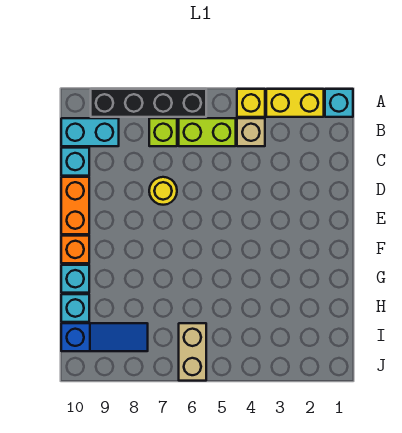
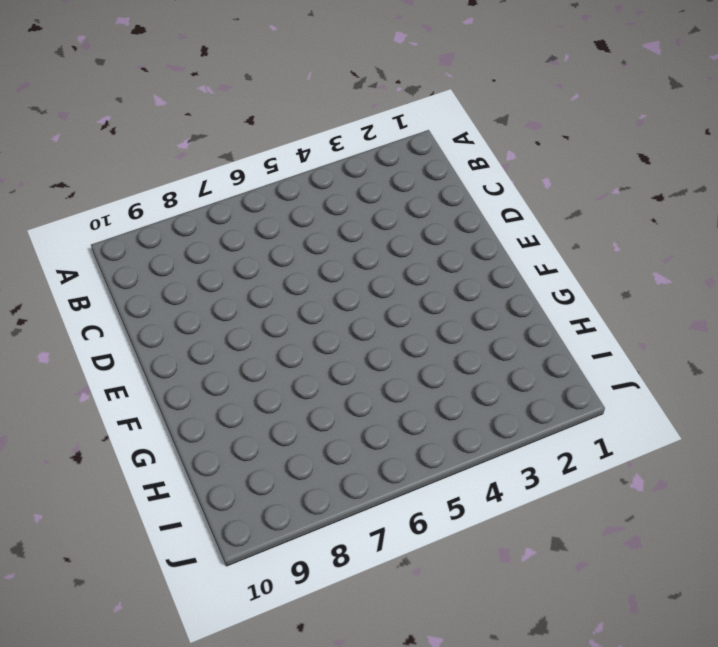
none -> cyan brick A1 level 1
none -> yellow brick A2:A3 level 1
none -> yellow brick A4 level 1

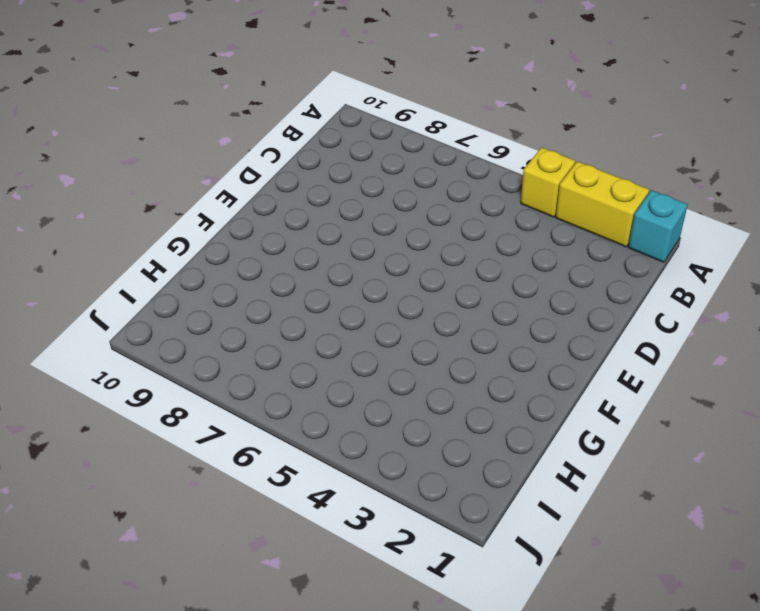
none -> black brick A6:A9 level 1
none -> tan brick B4 level 1
none -> lime brick B5:B6 level 1

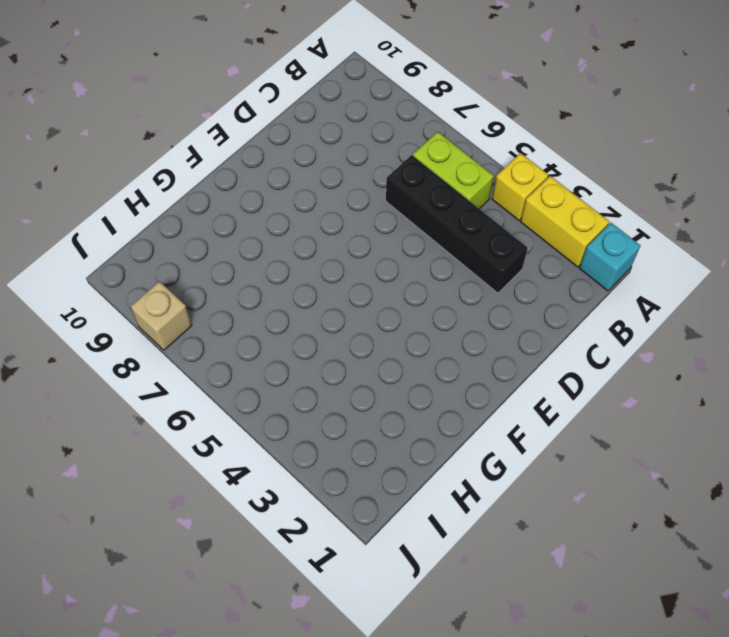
black brick C3:C6 level 1 -> black brick A6:A9 level 1
tan brick J8 level 1 -> tan brick B4 level 1
none -> lime brick B7 level 1
none -> cyan brick B9:B10 level 1
none -> cyan brick C10 level 1

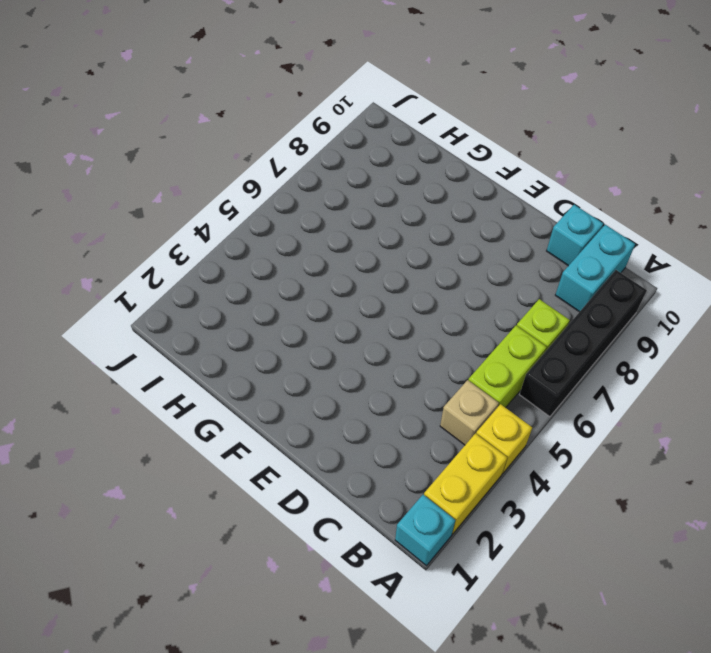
none -> yellow round brick D7 level 1
none -> orange brick D10:E10 level 1
none -> orange brick F10 level 1

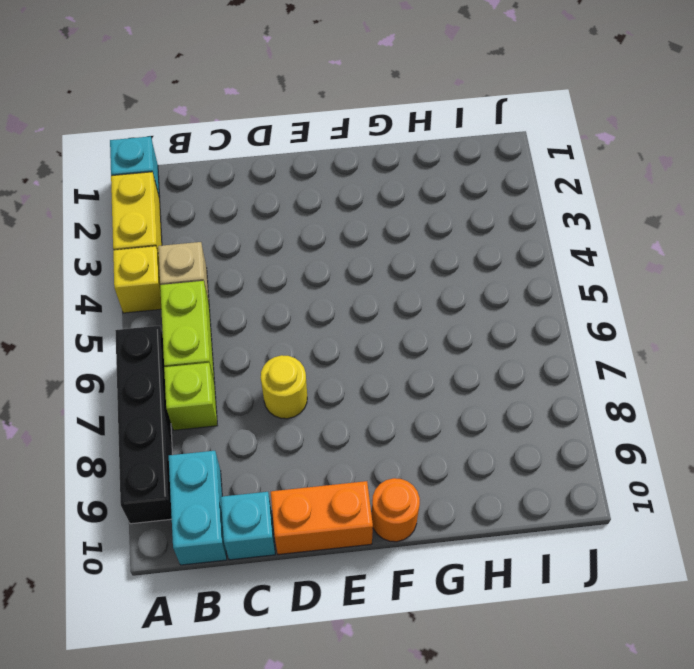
orange round brick F10 level 1 -> orange brick F10 level 1
none -> cyan brick G10 level 1
none -> cyan brick H10 level 1
none -> tan brick I6:J6 level 1

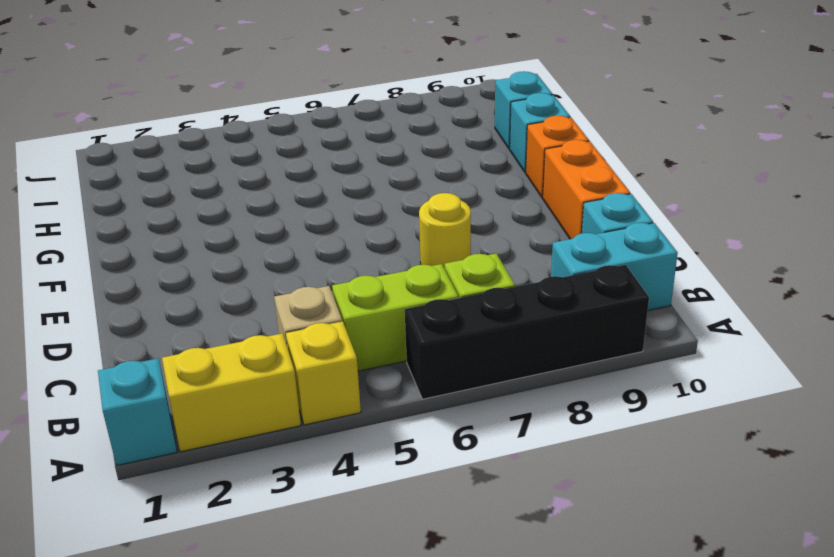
none -> tan brick I6:J6 level 1
none -> blue slope I8:I10 level 1 top 10

